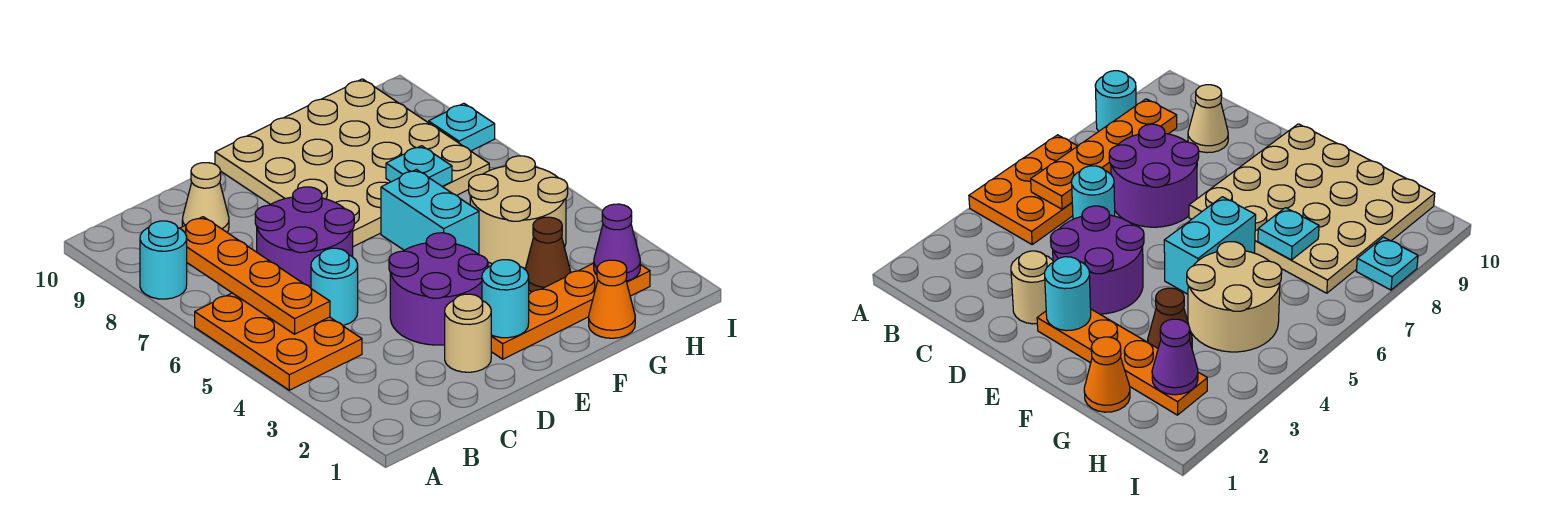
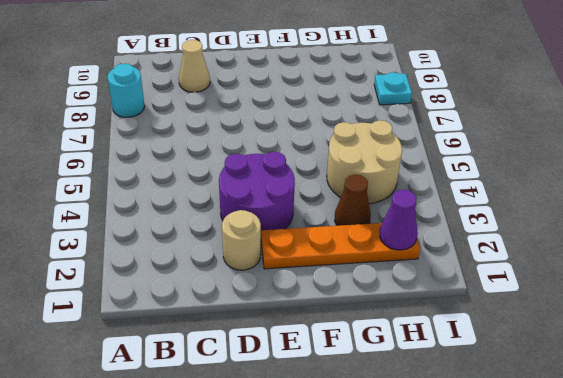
none -> orange plate A4:B6 level 1
none -> cyan round brick C5 level 1
none -> purple round brick C6:D7 level 1

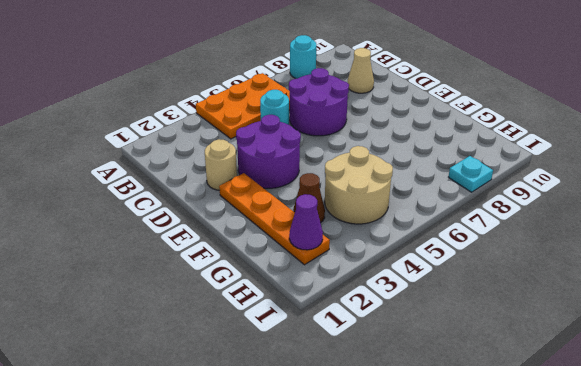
none -> tan plate E7:H10 level 1
none -> cyan brick F5:F6 level 1
none -> orange cone G1 level 1

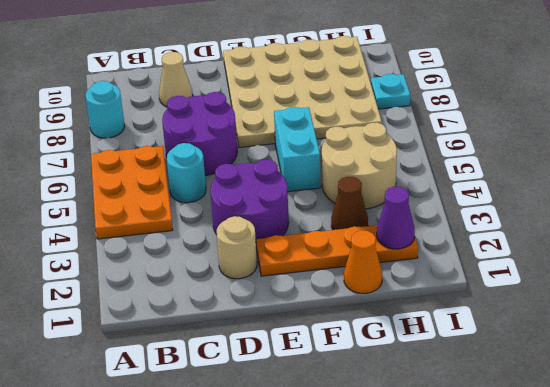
none -> orange plate B5:B8 level 2
none -> cyan round brick E2 level 2
none -> cyan plate G7 level 2

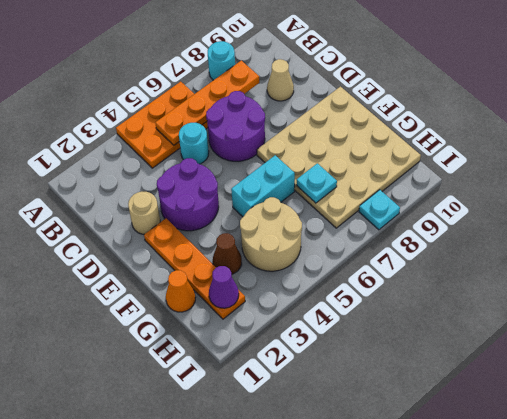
none -> cyan round brick E2 level 2

